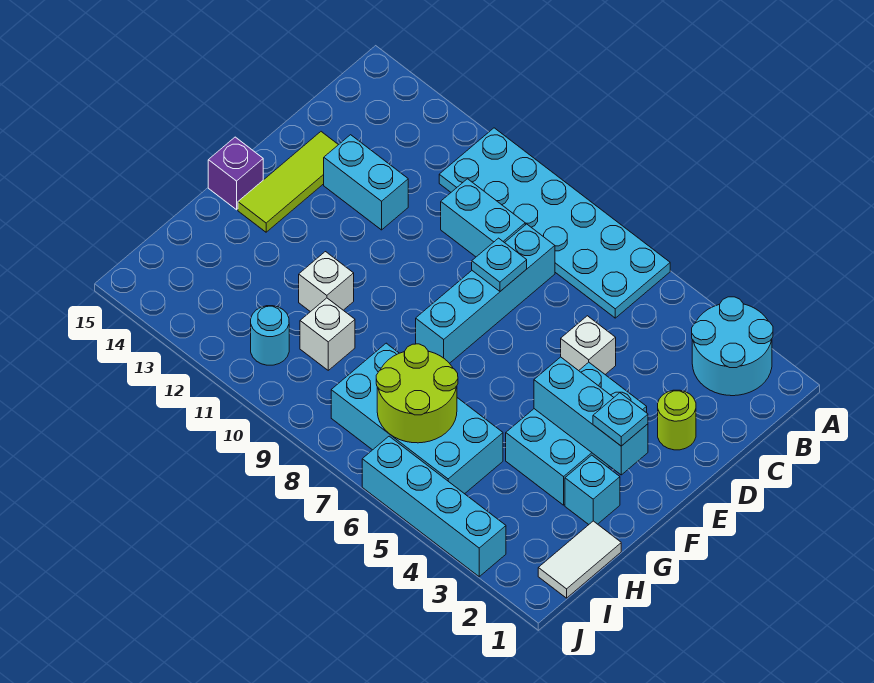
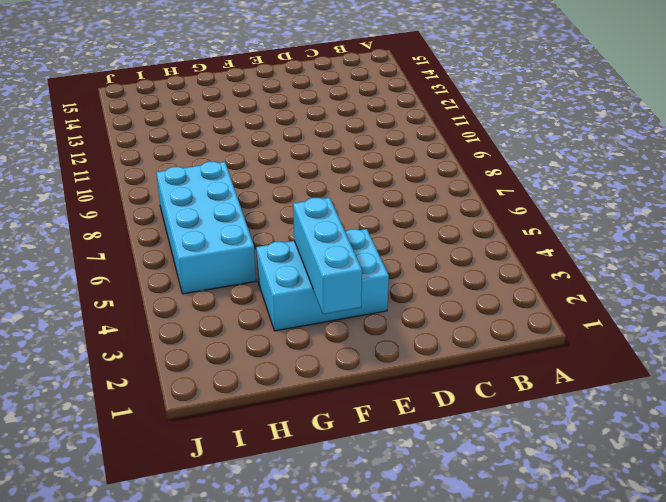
none -> cyan round brick A2:B3 level 1
none -> cyan plate A6:B11 level 1
none -> cyan brick C8:F8 level 1

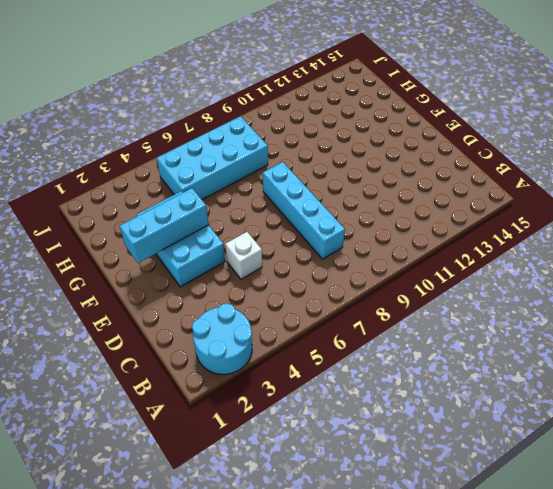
none -> cyan plate A6:B11 level 1
none -> cyan brick C9:C10 level 1
none -> lime round brick D2 level 1

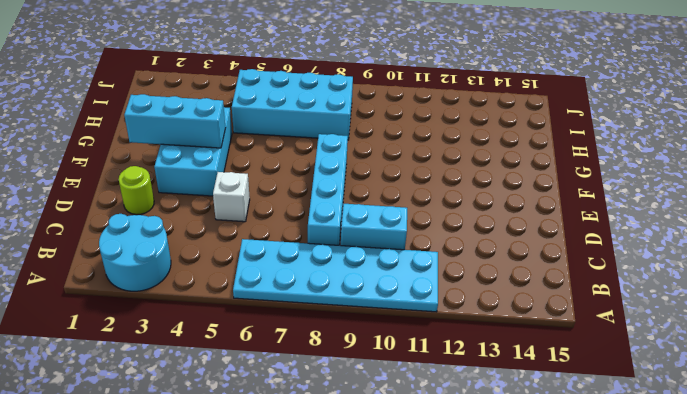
none -> cyan brick D12:D13 level 1
none -> lime tile D14:F14 level 1
none -> purple brick F15 level 1

